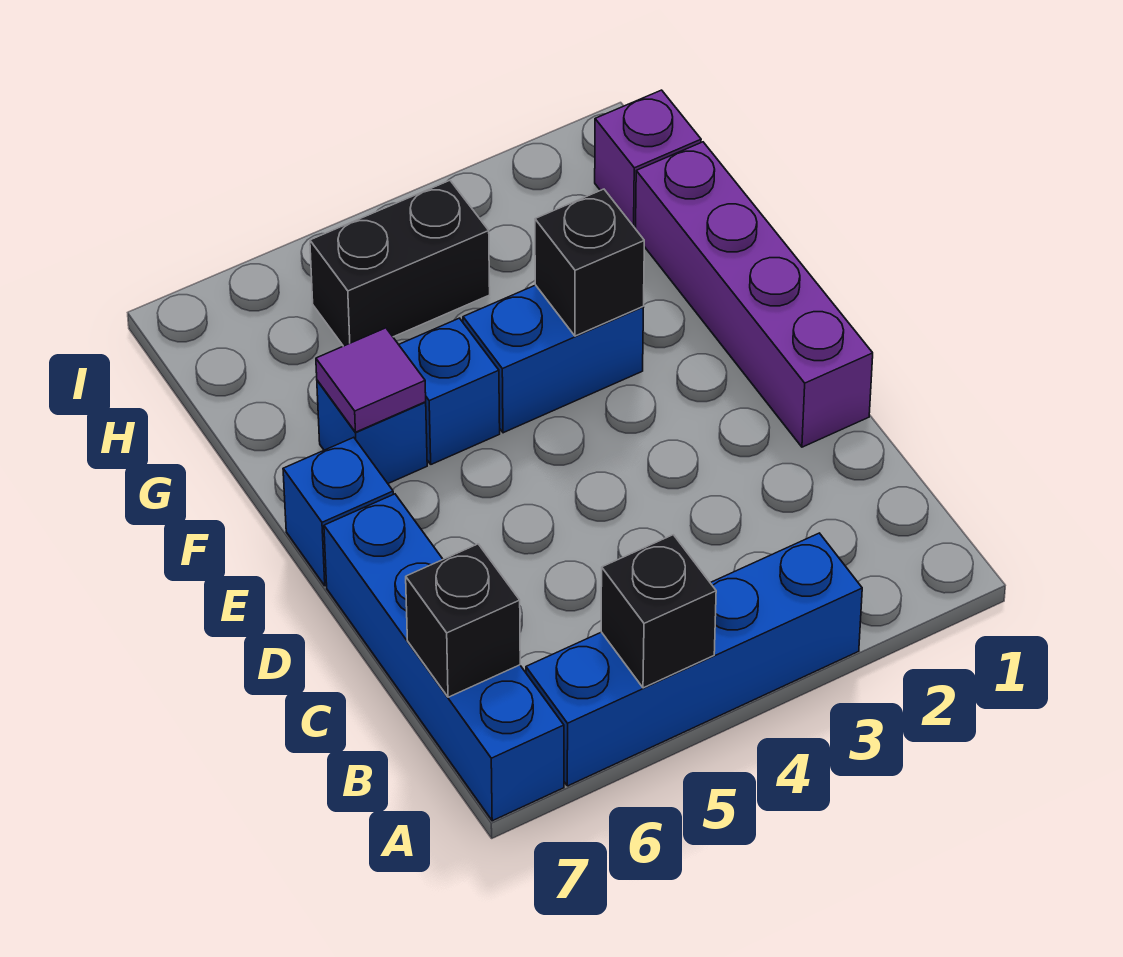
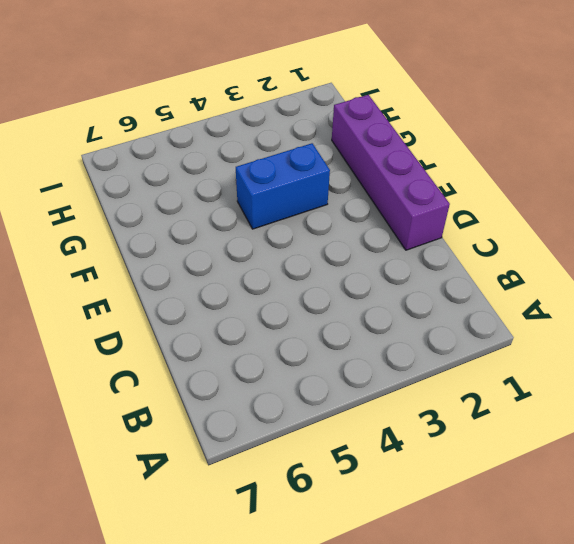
none -> blue brick A3:A6 level 1
none -> blue brick A7:D7 level 1
none -> blue brick E7 level 1

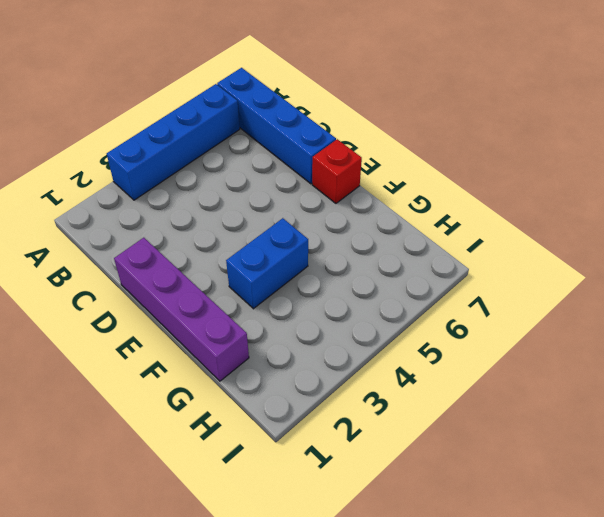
red brick E7 level 1 -> blue brick E7 level 1
none -> blue brick F5 level 1
none -> blue brick F6 level 1
none -> purple brick H1 level 1

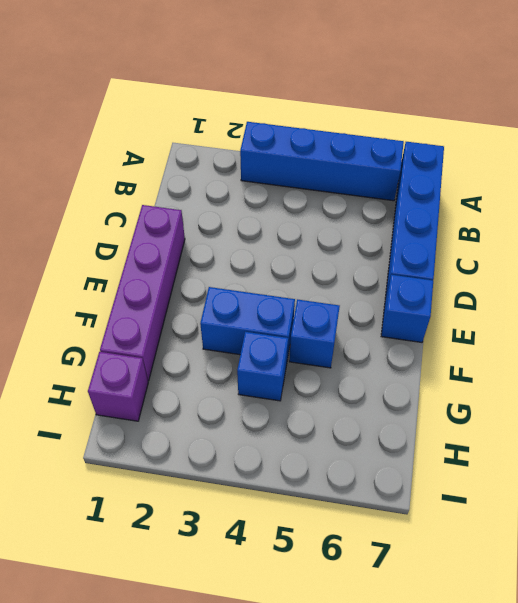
blue brick G4 level 1 -> blue brick F6 level 1
none -> black brick H4:H5 level 1
none -> black brick A5 level 2
none -> black brick B7 level 2

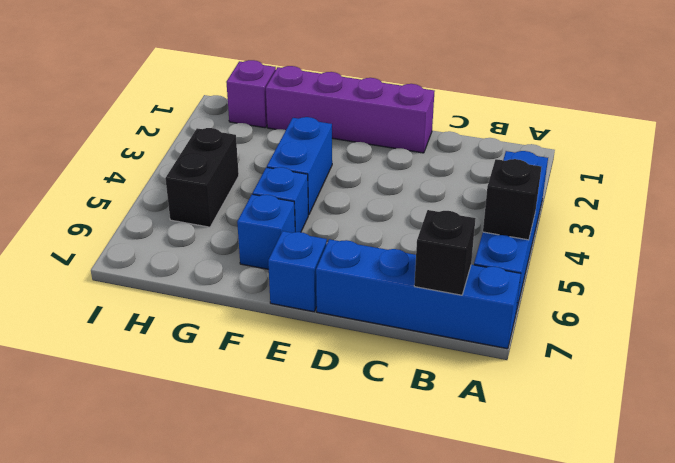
none -> black brick F3 level 2
none -> purple tile F6 level 2

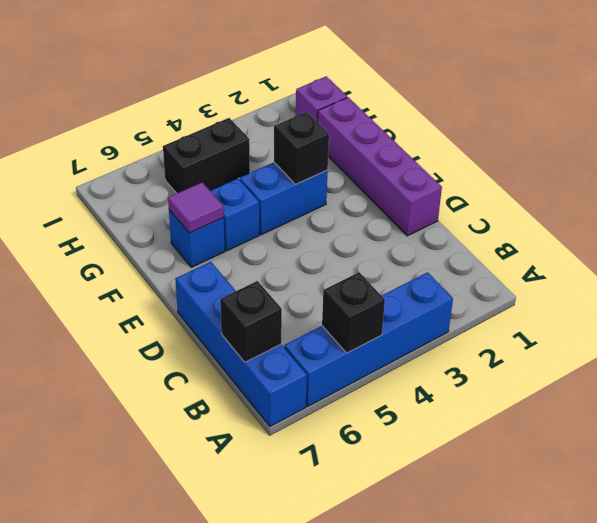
none -> blue brick E7 level 1

